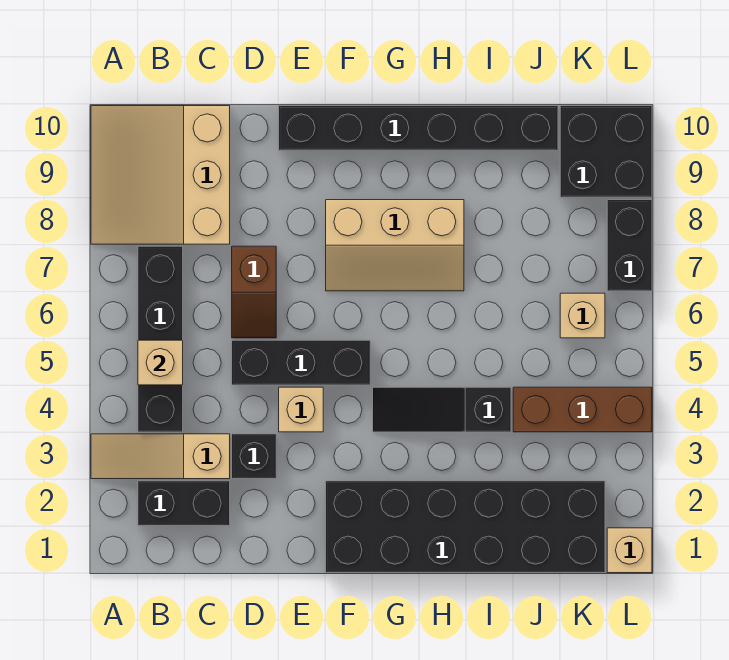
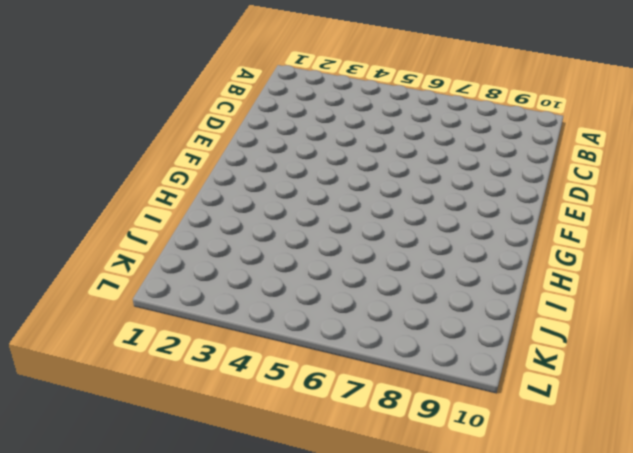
none -> tan slope A3:C3 level 1 top C
none -> tan slope A8:C10 level 1 top C
none -> black brick B2:C2 level 1

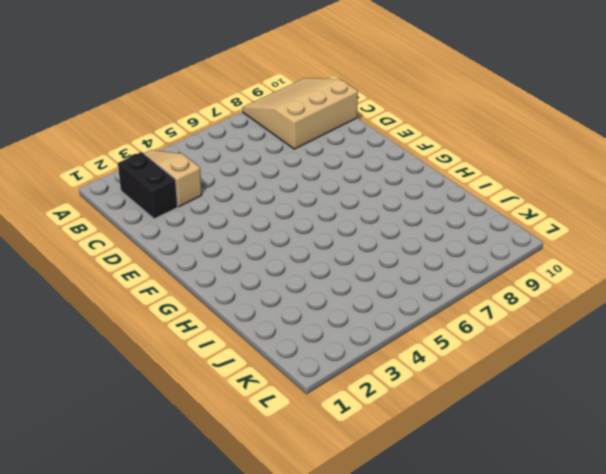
none -> black brick B4:B7 level 1
none -> black brick D3 level 1
none -> black brick D5:F5 level 1

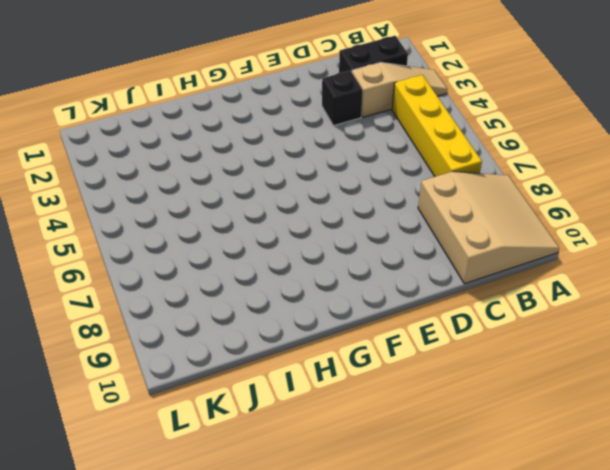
yellow brick B4:B7 level 1 -> black brick B4:B7 level 1
none -> black brick D5:F5 level 1
none -> brown slope D6:D7 level 1 top 7
none -> tan brick E4 level 1

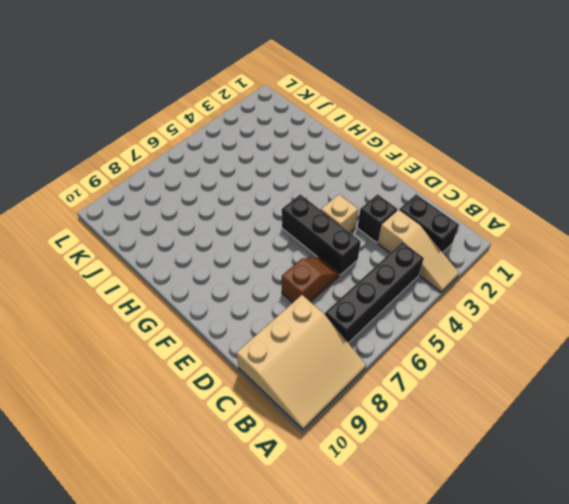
none -> black brick E10:J10 level 1
none -> black brick F1:K2 level 1
none -> tan slope F7:H8 level 1 top 8

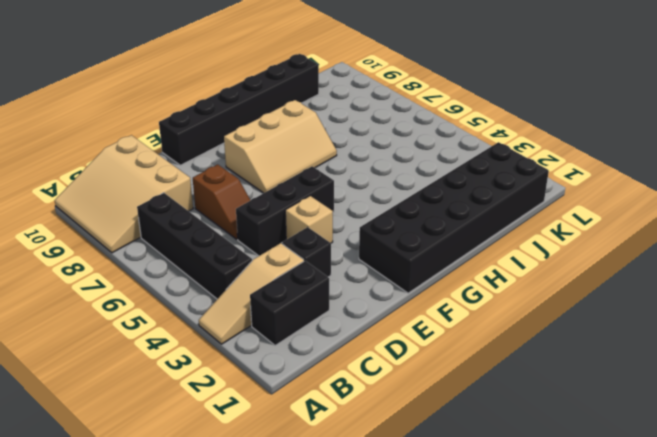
none -> black slope G4:I4 level 1 top I
none -> brown brick J4:L4 level 1
none -> tan brick K6 level 1

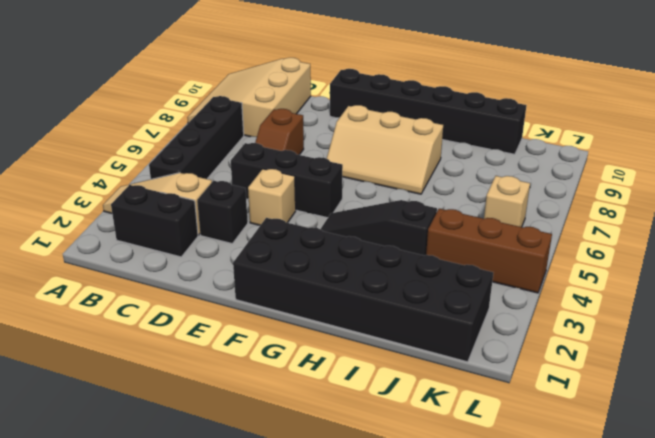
none -> black brick K9:L10 level 1
none -> tan brick L1 level 1
none -> black brick L7:L8 level 1

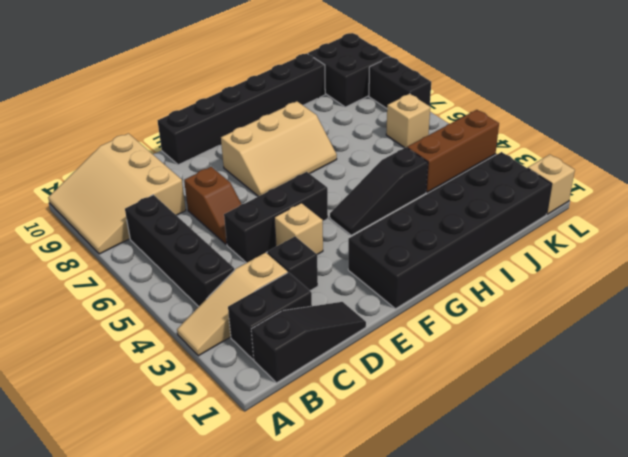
black slope B1:D1 level 1 top B -> none
none -> tan brick B5 level 2

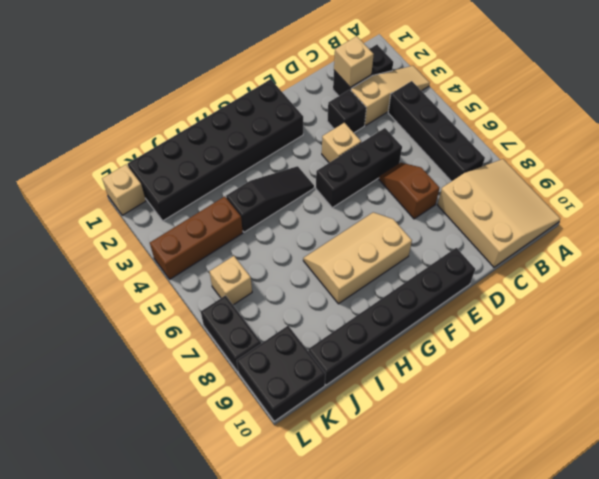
tan brick C2 level 2 -> tan brick B5 level 2

